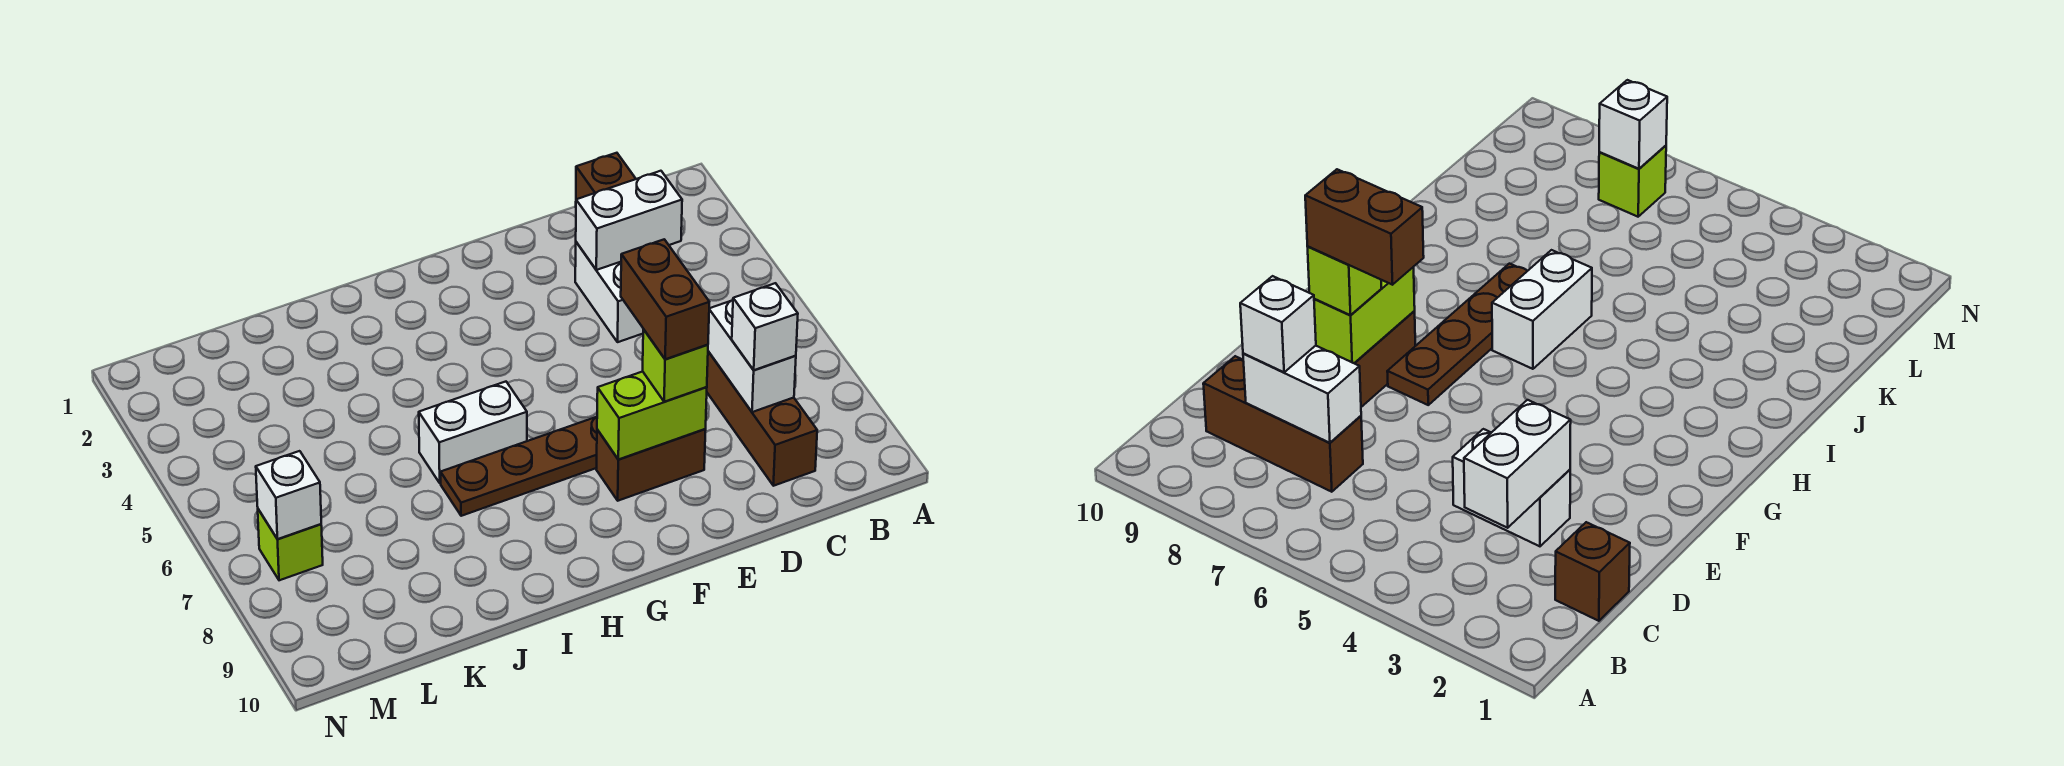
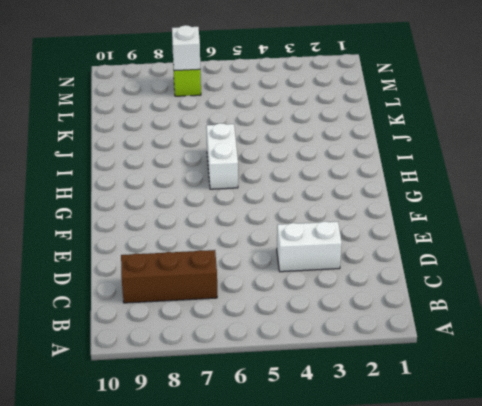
none -> brown brick C1 level 1
none -> brown brick E8:F8 level 1
none -> brown plate F7:I7 level 1

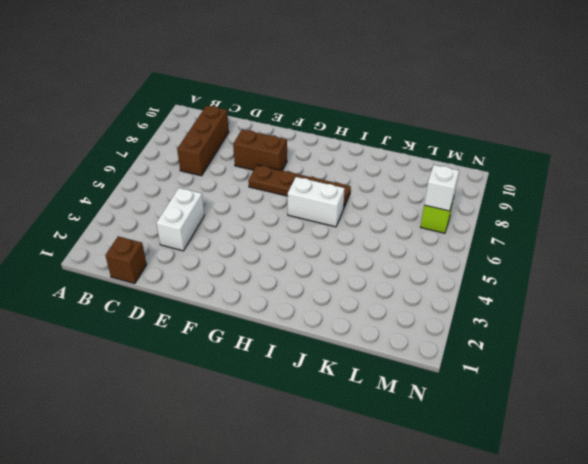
none -> white brick C3:D3 level 2
none -> white brick C7:C8 level 2
none -> lime brick E8:F8 level 2

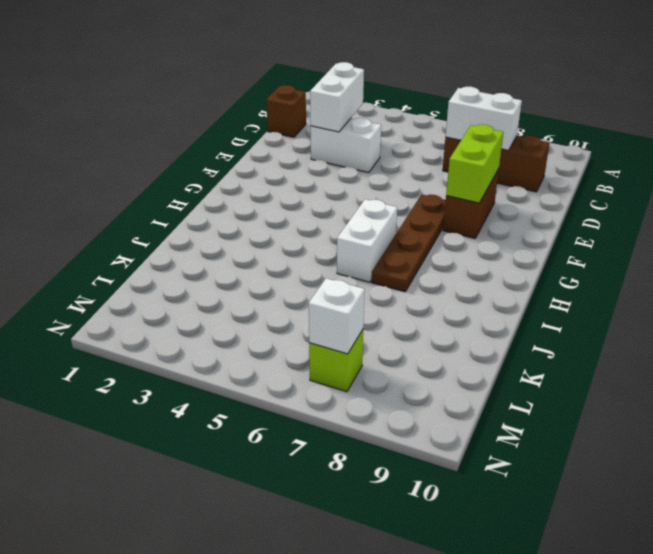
none -> white brick C8 level 3
none -> lime brick E8 level 3
none -> brown brick E7:E8 level 4

